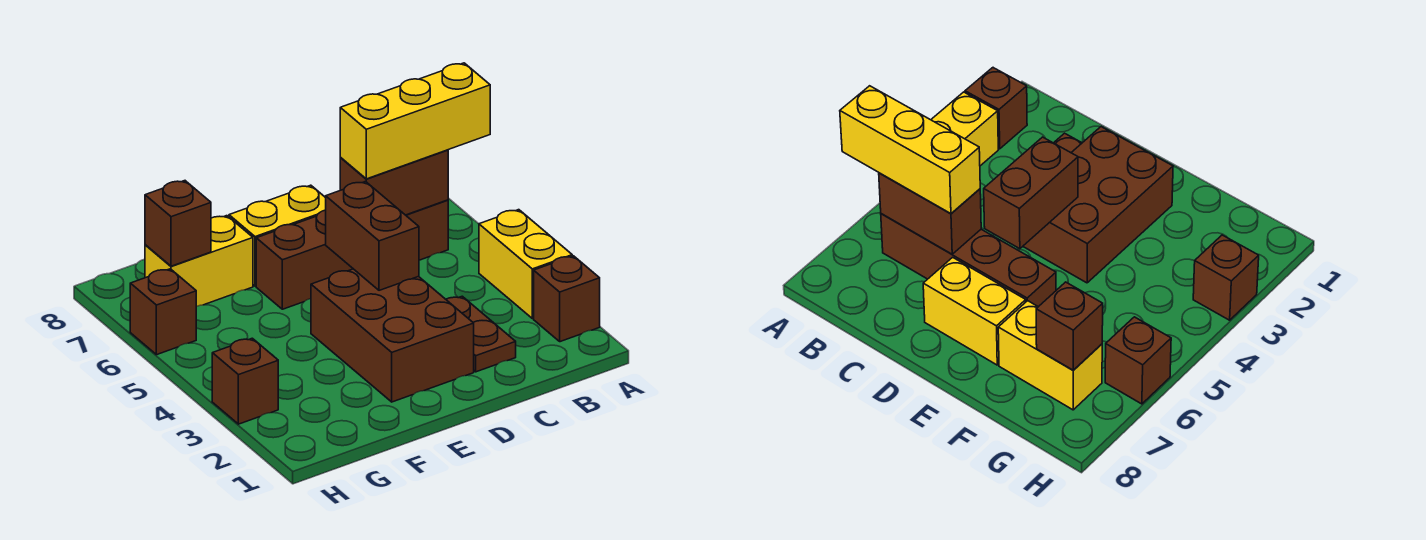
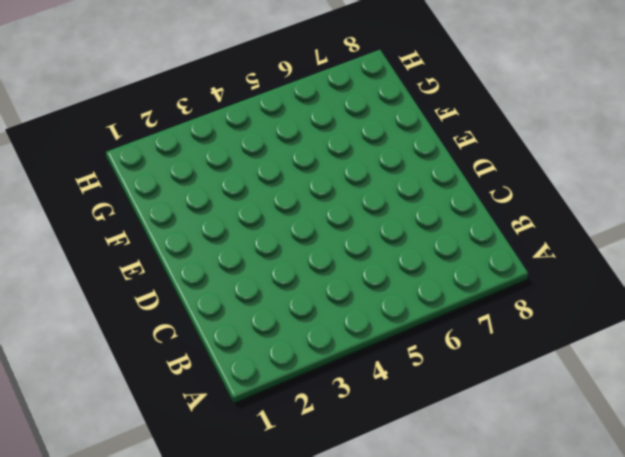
none -> brown brick A2 level 1
none -> yellow brick A3:A4 level 1
none -> brown brick B6:E6 level 1

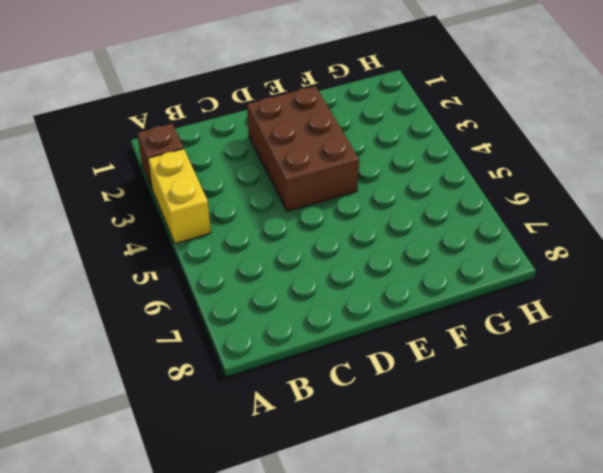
none -> brown brick B6:E6 level 1
none -> brown plate C2:C3 level 1
none -> yellow brick D7:E7 level 1

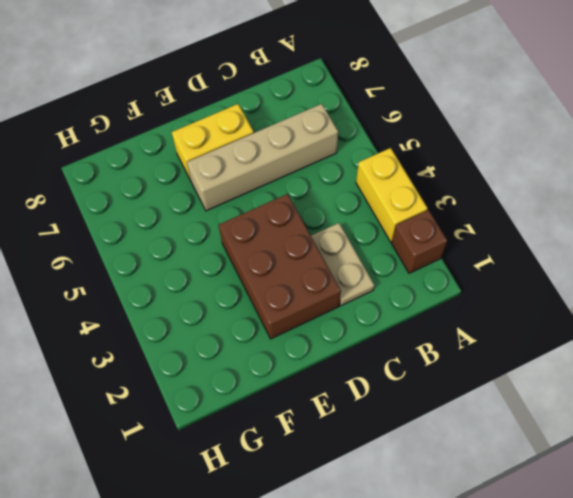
tan brick B6:E6 level 1 -> brown brick B6:E6 level 1
tan plate C2:C3 level 1 -> brown plate C2:C3 level 1
none -> yellow brick F7:G7 level 1
none -> brown brick H3 level 1
none -> brown brick H6 level 1

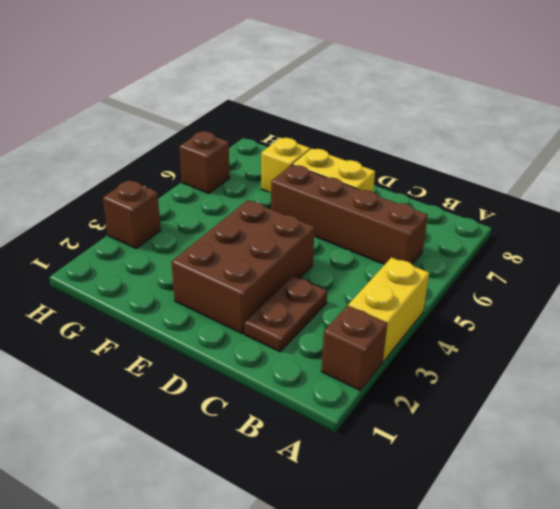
yellow brick F7 level 1 -> yellow brick F7:G7 level 1
none -> brown brick B6:C6 level 2
none -> brown brick D4:D5 level 2
none -> brown brick G7 level 2

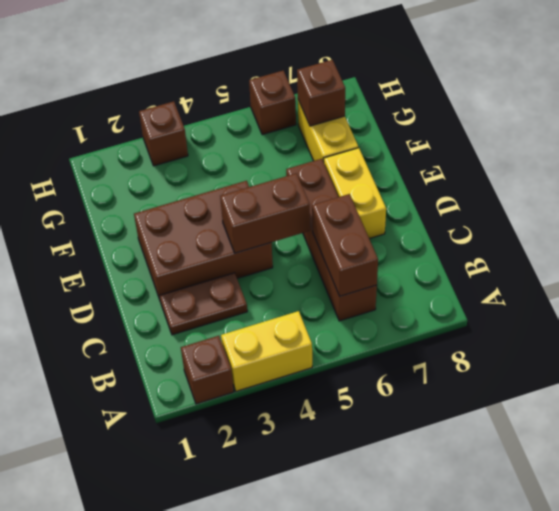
none -> yellow brick A6:C6 level 3

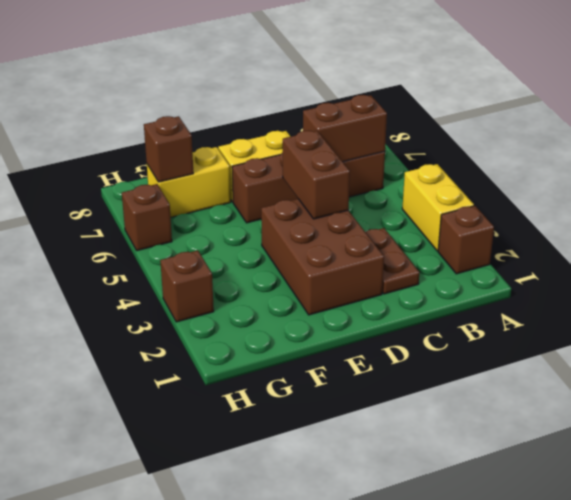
none -> yellow brick A6:C6 level 3

